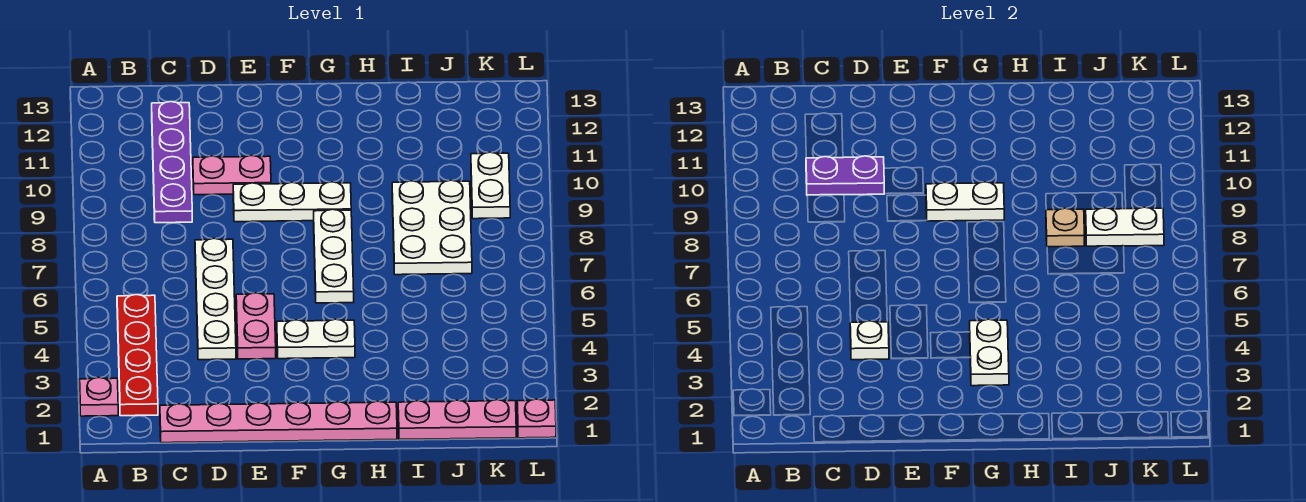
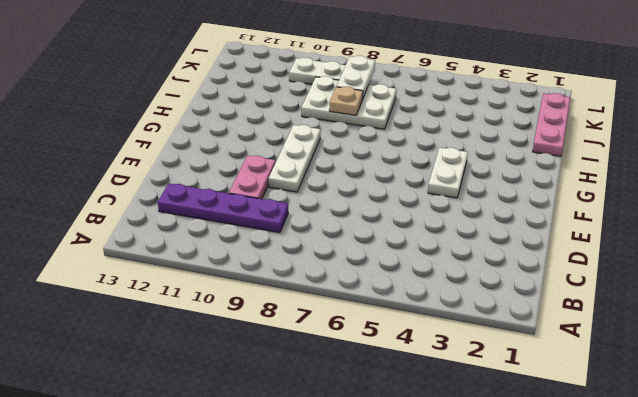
none -> pink plate A2 level 1
none -> red plate B2:B5 level 1
none -> pink plate C1:H1 level 1

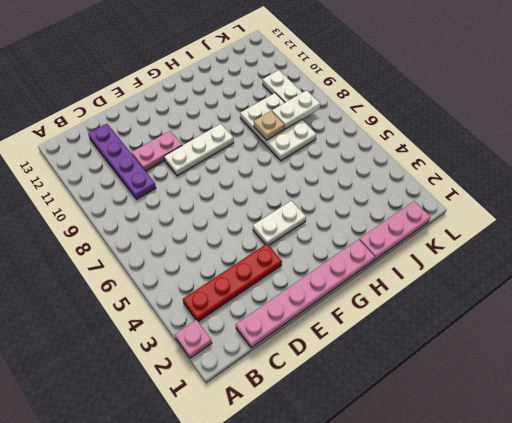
red plate B3:E3 level 1 -> red plate B2:B5 level 1
none -> white plate D4:D7 level 1
none -> pink plate E4:E5 level 1
none -> white plate G6:G8 level 1

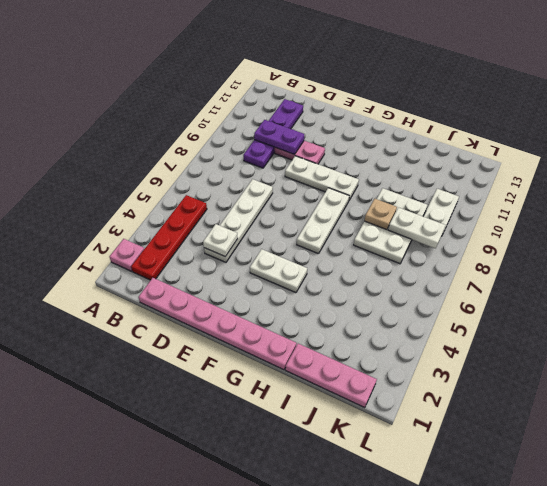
none -> pink plate E4:E5 level 1
none -> pink plate L1 level 1
none -> white plate F9:G9 level 2

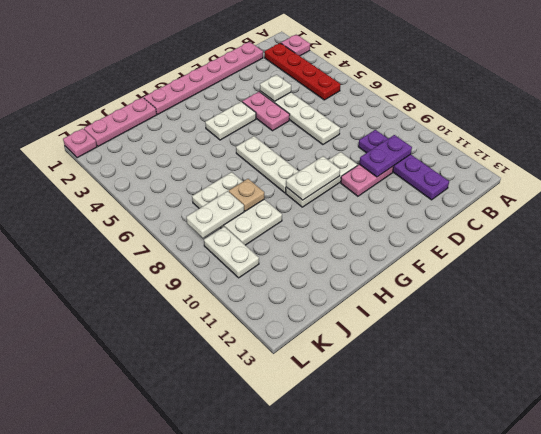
none -> white plate G3:G4 level 2

